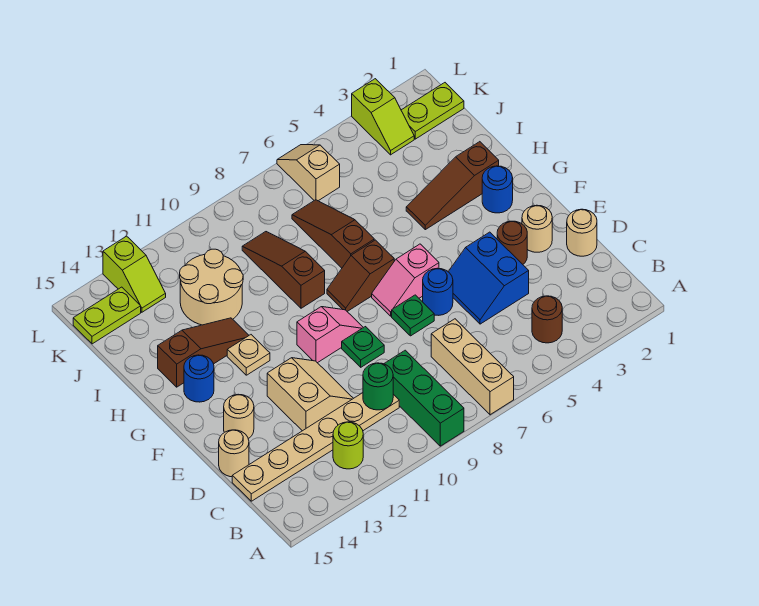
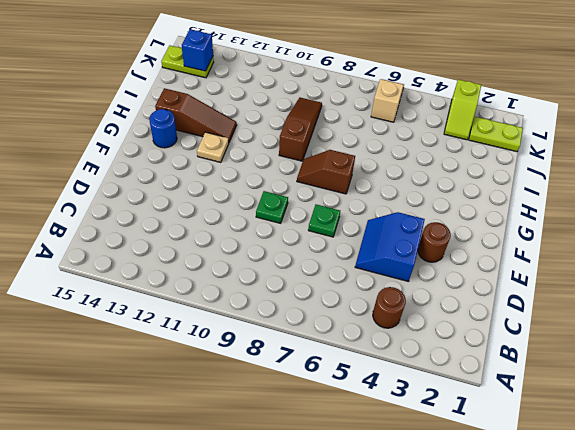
blue brick K14 level 2 -> none
none -> tan brick A7:C7 level 1
none -> green brick A9:C9 level 1
none -> lime round brick B12 level 1
none -> tan plate C10:C15 level 1

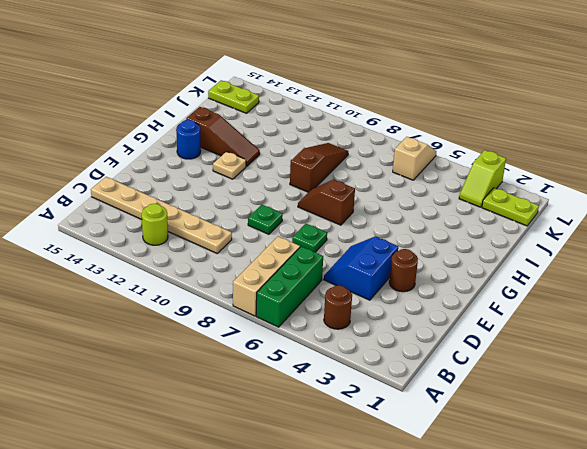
green brick A6:C6 level 1 -> green brick A9:C9 level 1
none -> tan round brick D1 level 1
none -> tan slope D11:E12 level 1 top 12
none -> tan round brick D15 level 1
none -> tan round brick E2 level 1

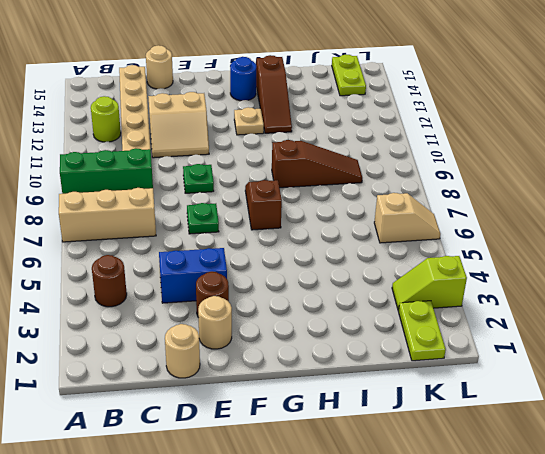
none -> blue round brick E6 level 1
none -> tan round brick E14 level 1
none -> pink slope F6:F7 level 1 top 6
none -> pink slope F9:F10 level 1 top 10

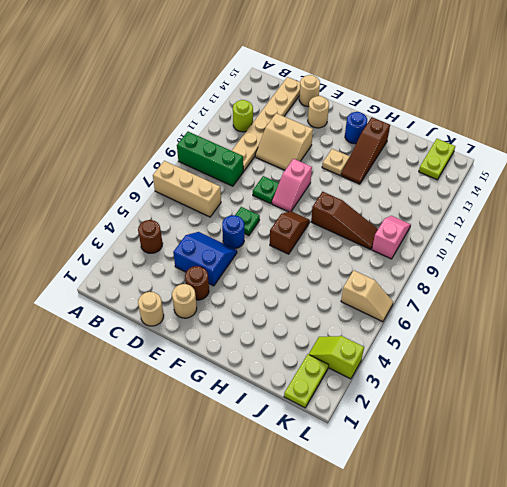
pink slope K9:K10 level 1 top 9 -> pink slope F6:F7 level 1 top 6
none -> blue round brick G2 level 1
none -> brown slope H2:H4 level 1 top 2
none -> brown slope H7:J7 level 1 top H
none -> tan round brick I11:J12 level 1

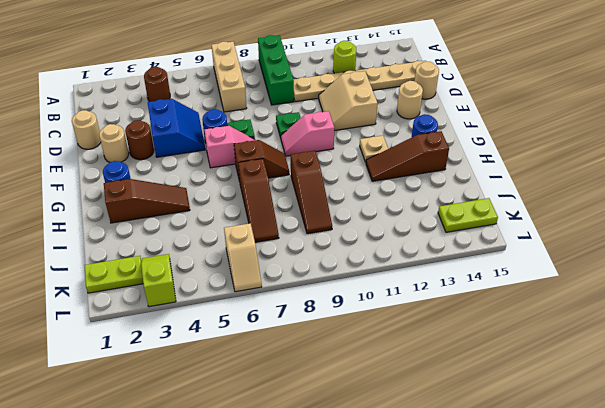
none -> tan round brick I11:J12 level 1
none -> lime slope K13:L13 level 1 top L
none -> green round brick C10 level 2

